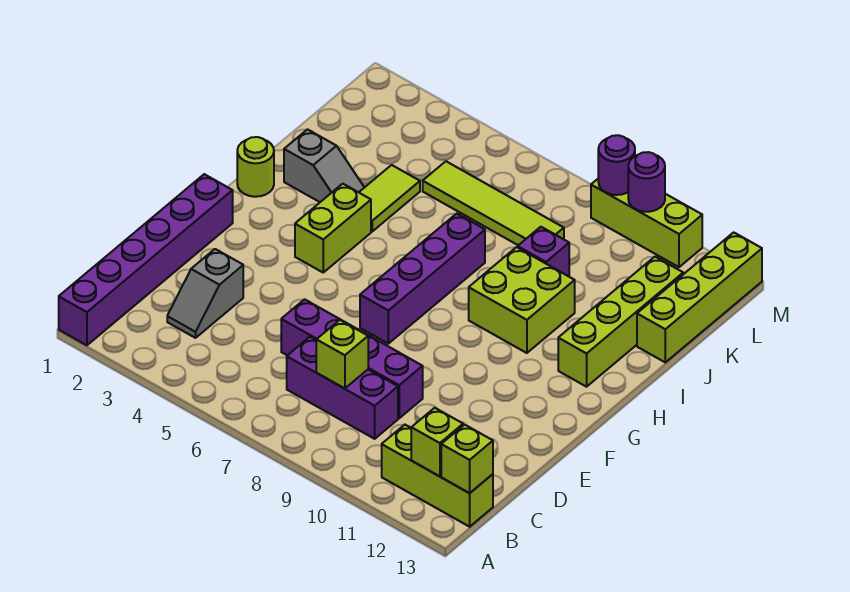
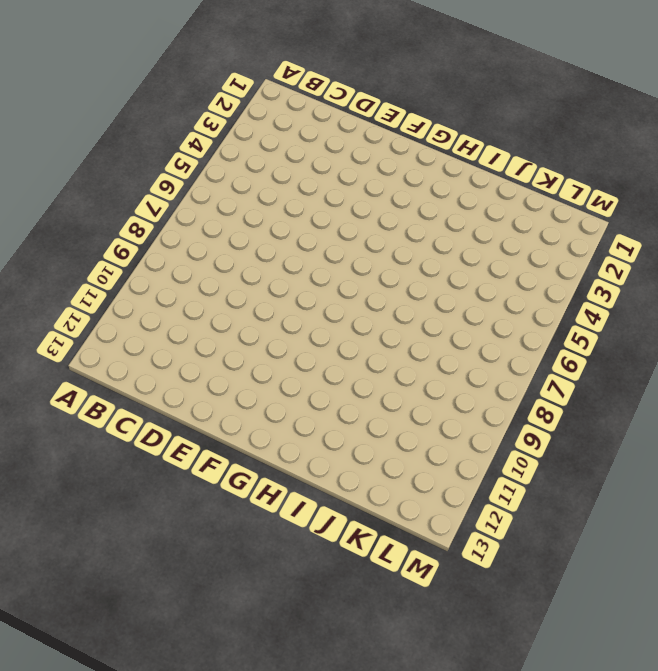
none -> purple brick A1:F1 level 1
none -> lime brick B11:B13 level 1
none -> grey slope C3:D3 level 1 top D

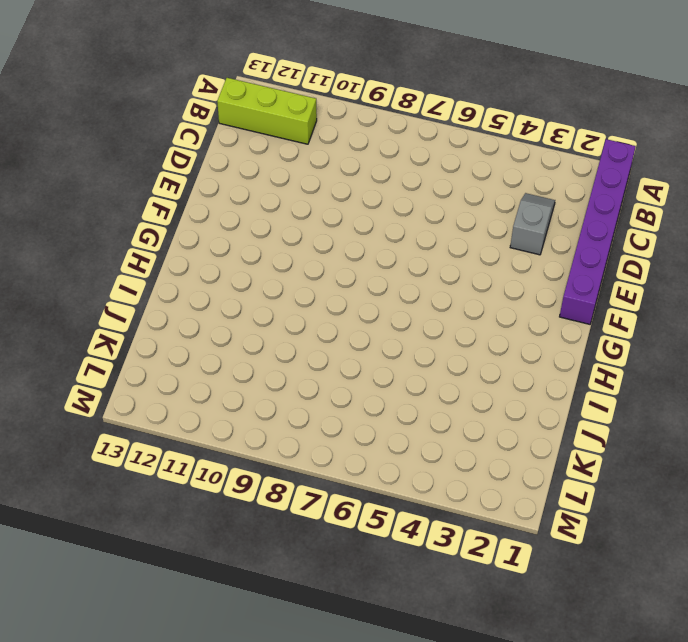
none -> purple brick C7:C9 level 1
none -> purple brick D6:D9 level 1
none -> purple brick F7:I7 level 1

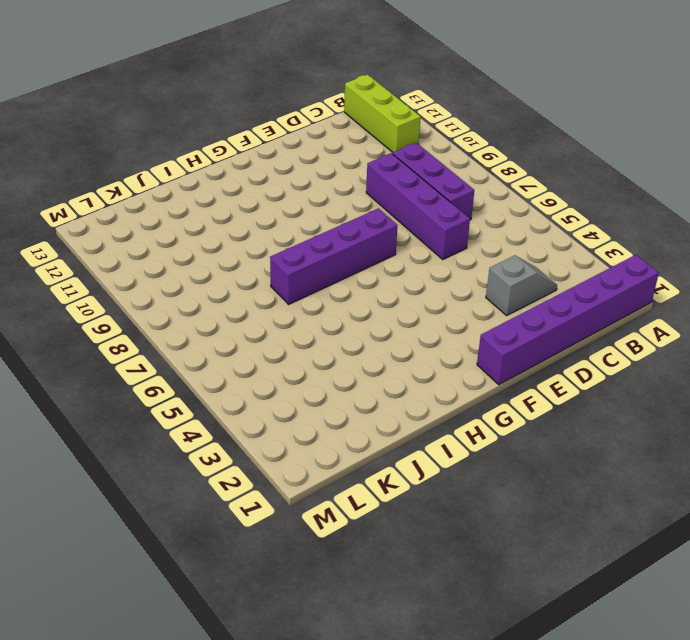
none -> lime brick G4:H4 level 1
none -> lime round brick H1 level 1
none -> lime brick H9:I10 level 1

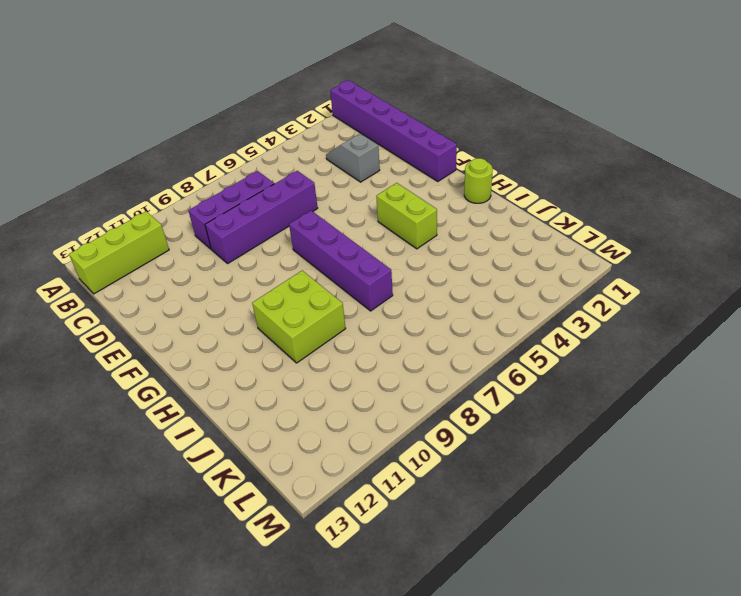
none -> lime brick H12:K12 level 1
none -> grey slope I2:I3 level 1 top 2
none -> lime tile I4:J4 level 1

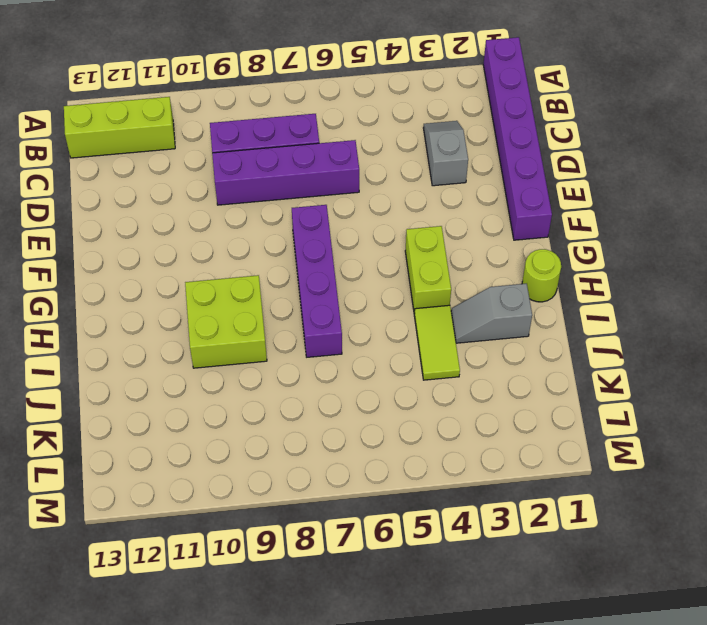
none -> lime brick H12:K12 level 1
none -> purple brick J9 level 1
none -> lime brick J13:M13 level 1

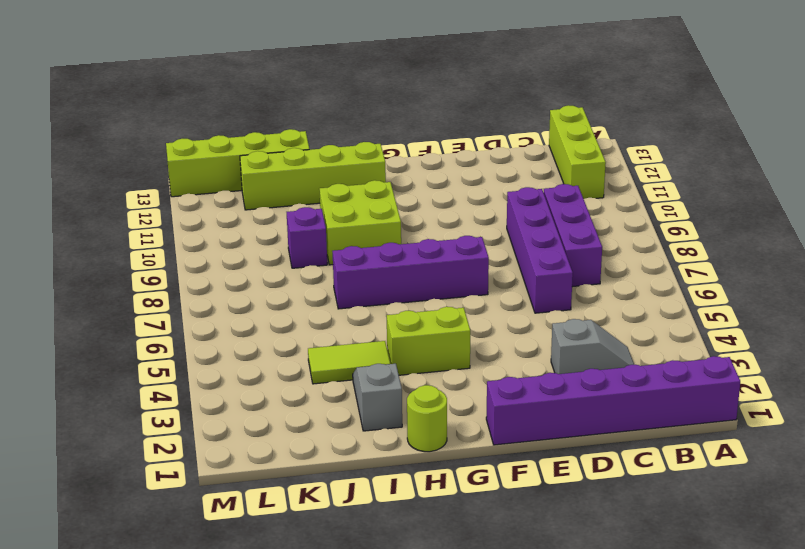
none -> lime tile K5:K8 level 1
none -> lime brick M9:M11 level 1
none -> lime brick B12 level 2

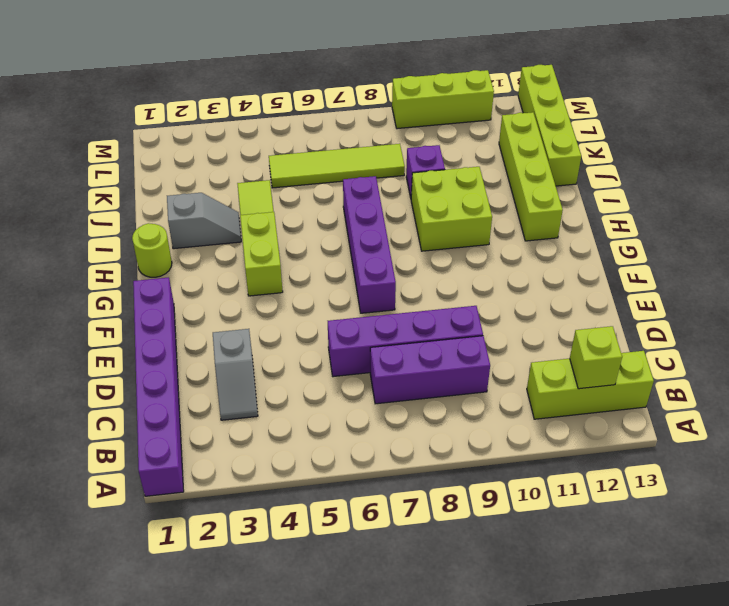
none -> lime brick B13 level 2
none -> lime brick C8 level 2
none -> purple round brick M9 level 2

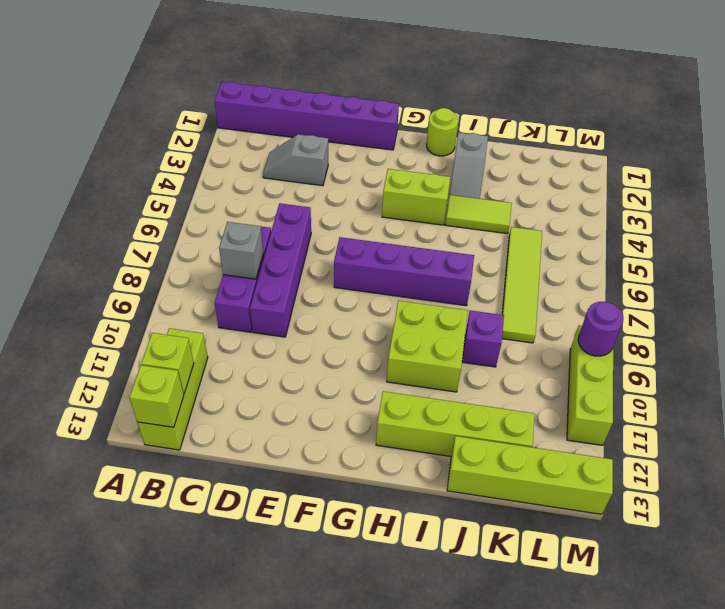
grey brick C8 level 2 -> lime brick C8 level 2
none -> purple round brick M10 level 2

